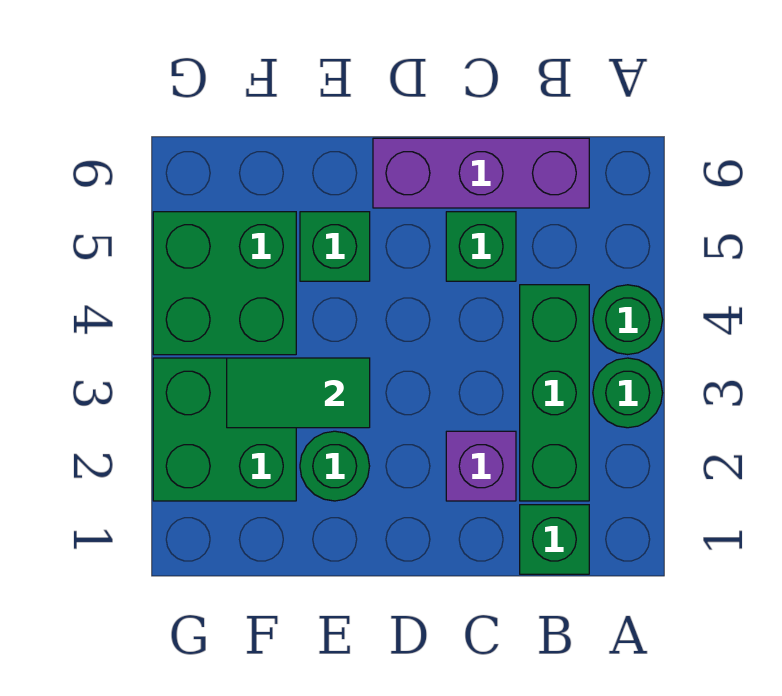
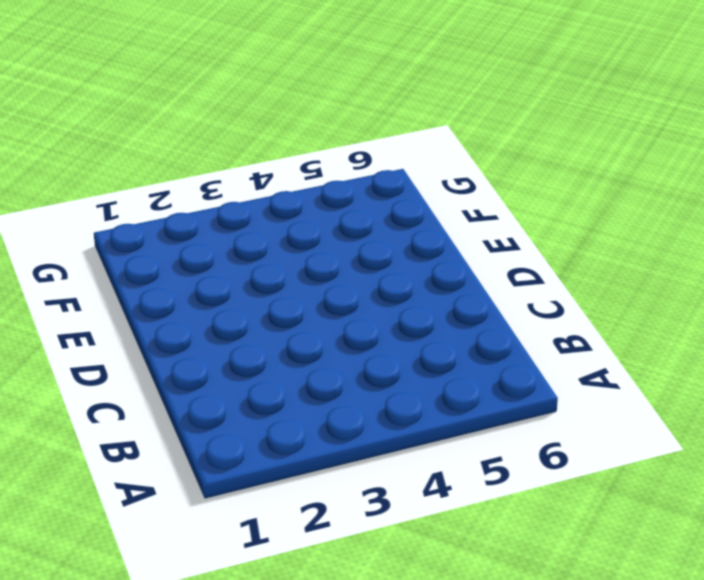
none -> green round brick A3 level 1
none -> green round brick A4 level 1
none -> green brick B1 level 1

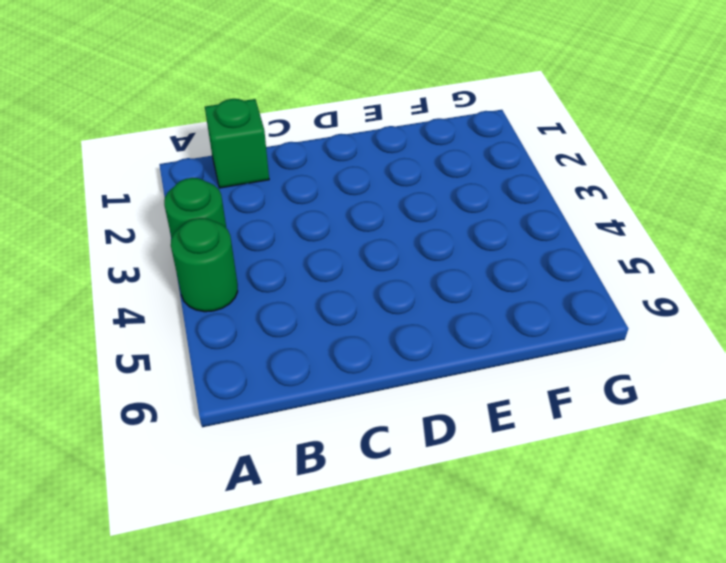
none -> green brick B2:B4 level 1
none -> purple brick B6:D6 level 1
none -> purple brick C2 level 1

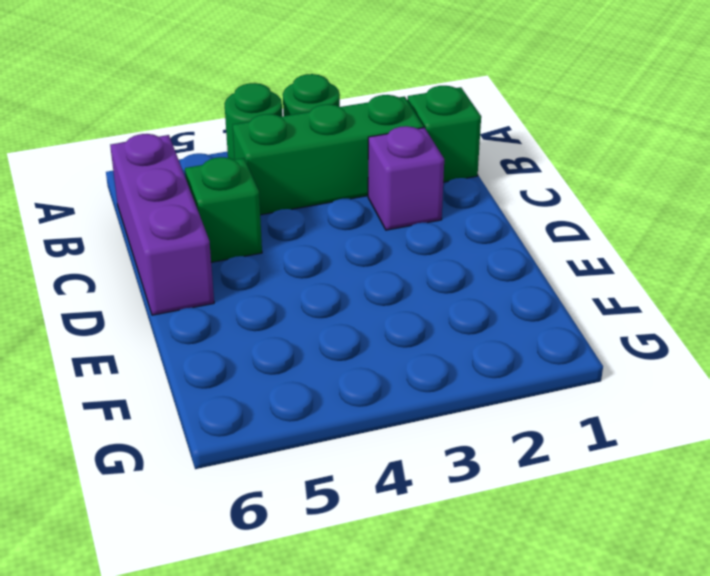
none -> green round brick E2 level 1
none -> green brick E5 level 1
none -> green brick F2:G3 level 1

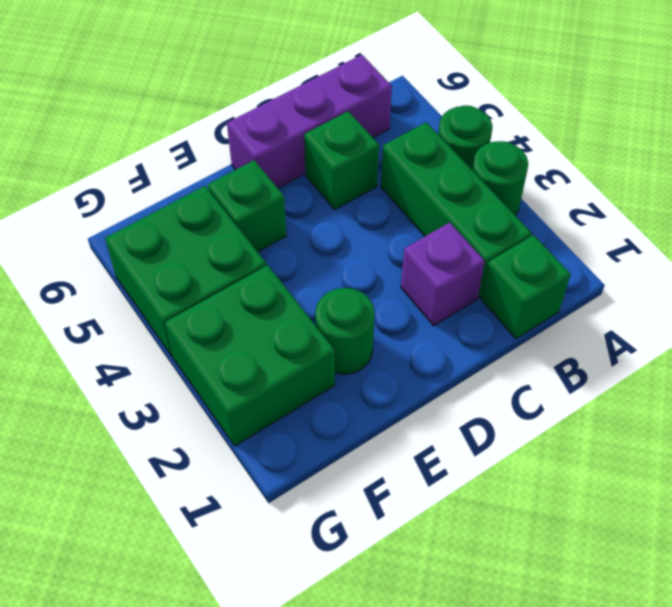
none -> green tile E3:F3 level 2

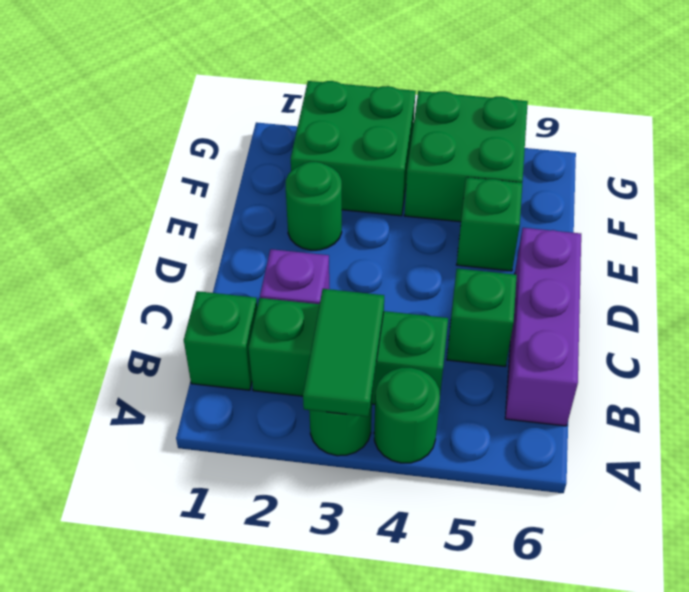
green tile A3:B3 level 2 -> green tile E3:F3 level 2

